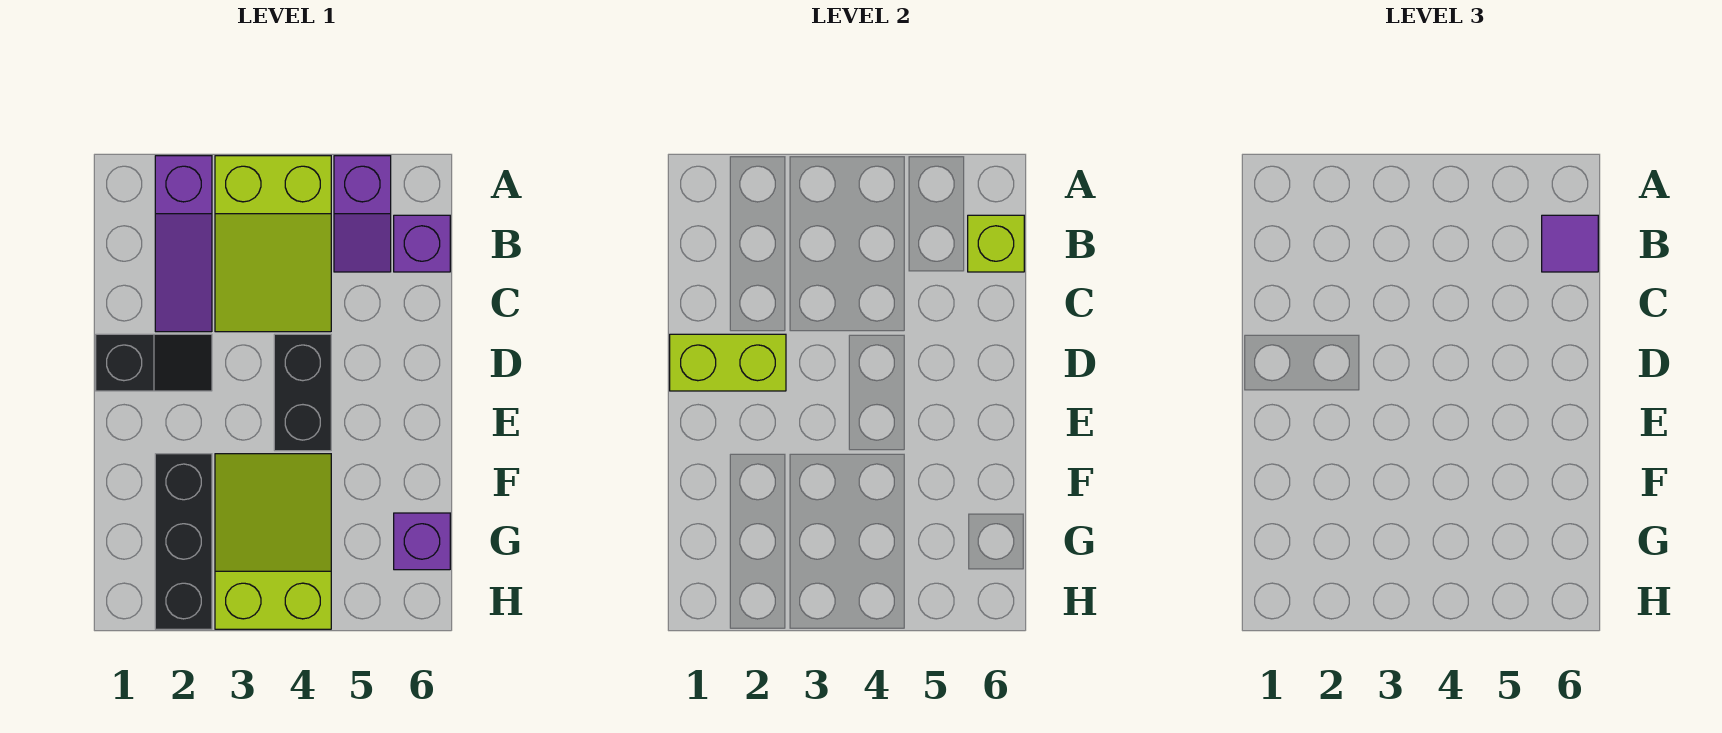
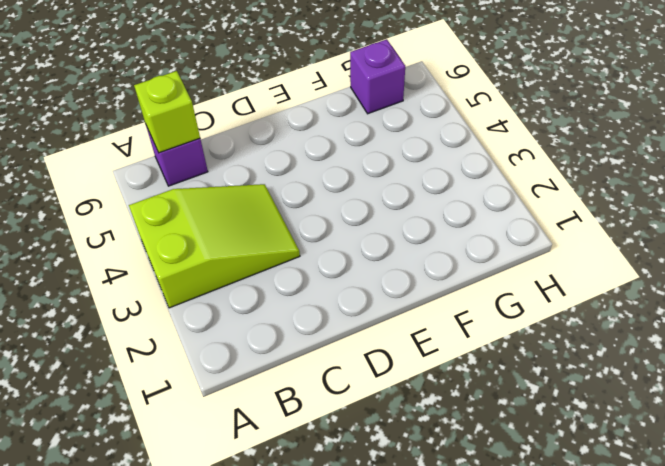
none -> purple slope A2:C2 level 1 top A
none -> purple slope A5:B5 level 1 top A
none -> black slope D1:D2 level 1 top 1

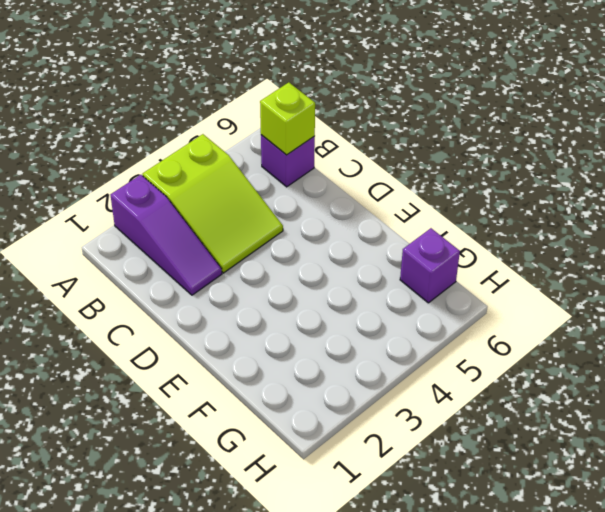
none -> purple slope A5:B5 level 1 top A
none -> black slope D1:D2 level 1 top 1
none -> black brick D4:E4 level 1

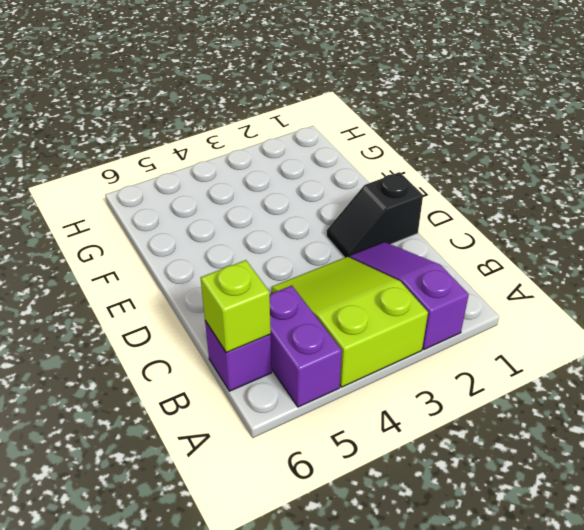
purple brick A5:B5 level 1 -> purple slope A5:B5 level 1 top A
none -> black brick D4:E4 level 1
none -> black brick F2:H2 level 1
none -> lime slope F3:H4 level 1 top H

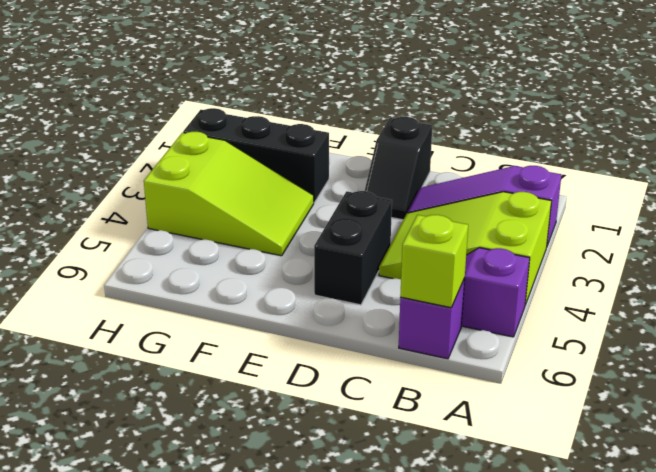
black brick D4:D5 level 1 -> black brick D4:E4 level 1
none -> purple brick G6 level 1
none -> lime brick D1:D2 level 2
none -> purple tile B6 level 3

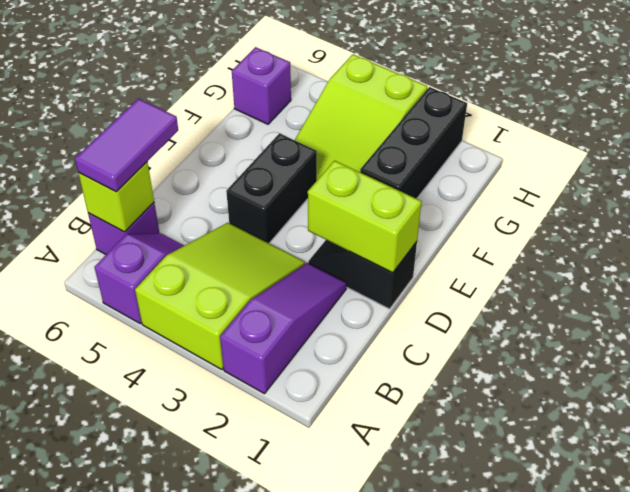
purple tile B6:C6 level 3 -> purple tile B6 level 3

